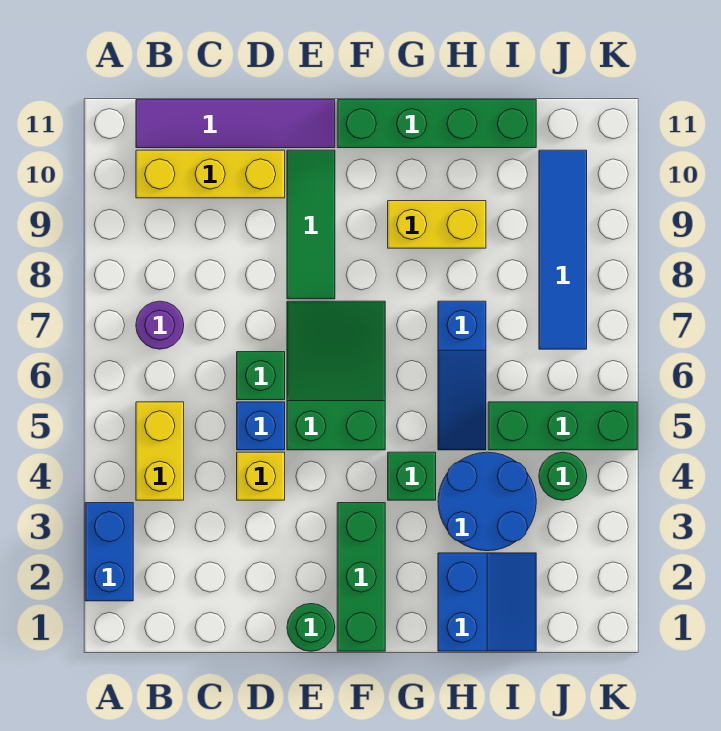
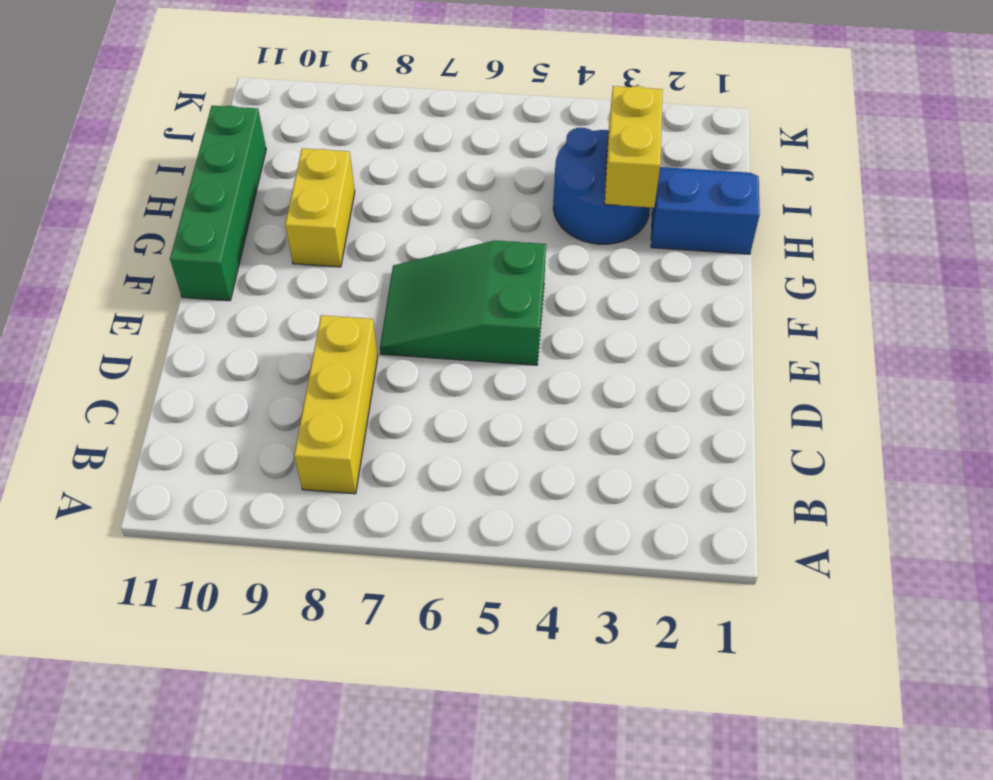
yellow brick B8:D8 level 1 -> yellow brick B10:D10 level 1
yellow brick H3:I3 level 2 -> yellow brick B4:B5 level 1
none -> blue brick A2:A3 level 1
none -> purple round brick B7 level 1
none -> purple tile B11:E11 level 1

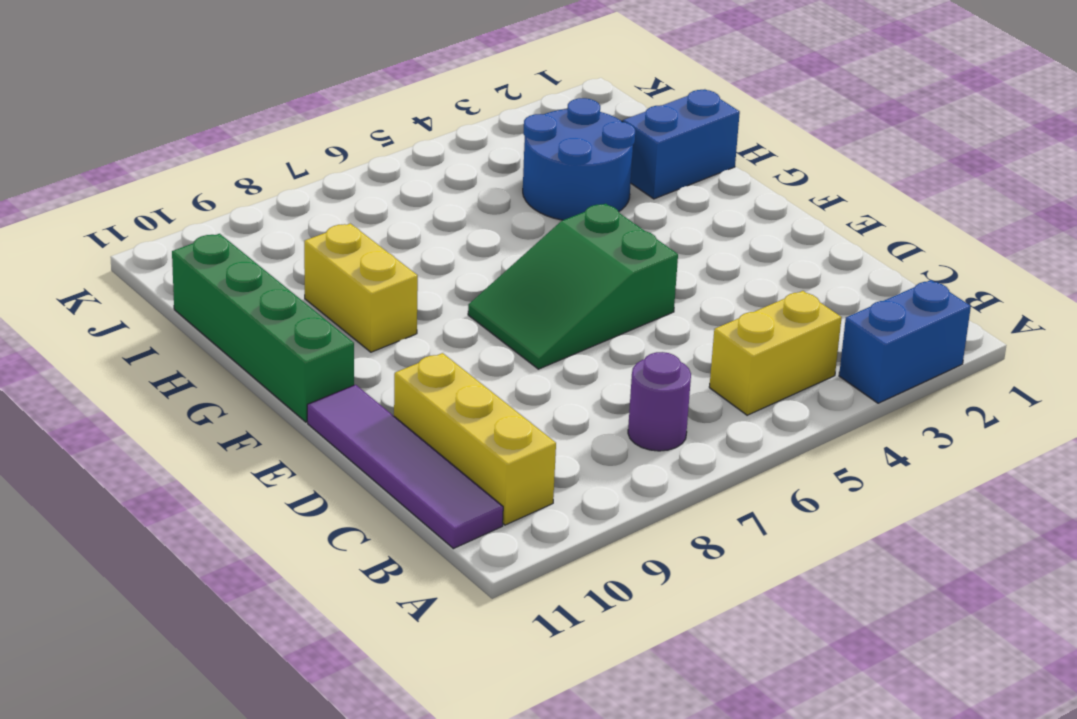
none -> yellow brick D4 level 1
none -> blue brick D5 level 1
none -> green brick D6 level 1

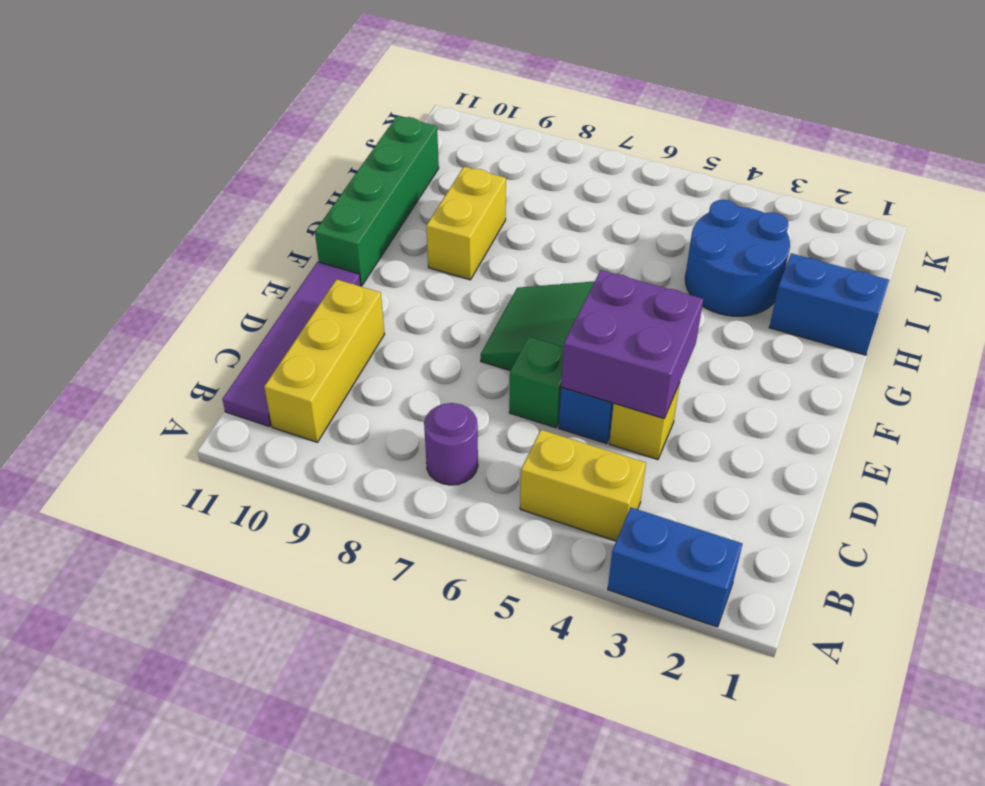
purple brick D4:E5 level 2 -> none
none -> green round brick E1 level 1
none -> green tile E8:E10 level 1
none -> green brick F1:F3 level 1

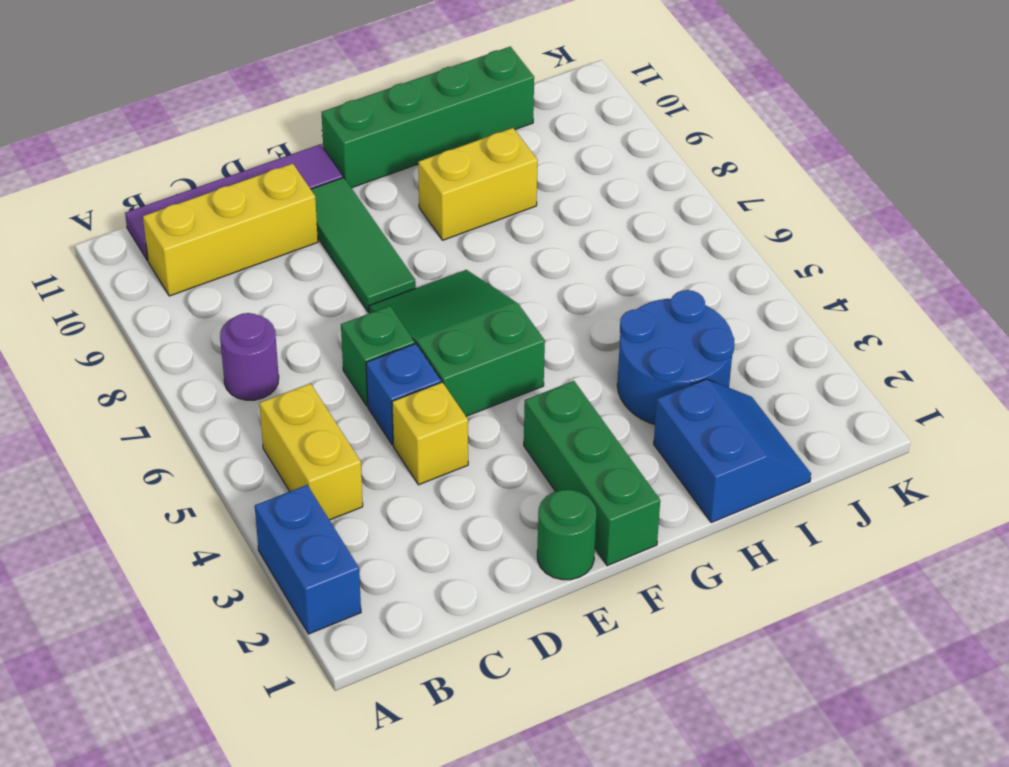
none -> green brick G4 level 1
none -> blue slope H5:H7 level 1 top 7
none -> green brick I5:K5 level 1

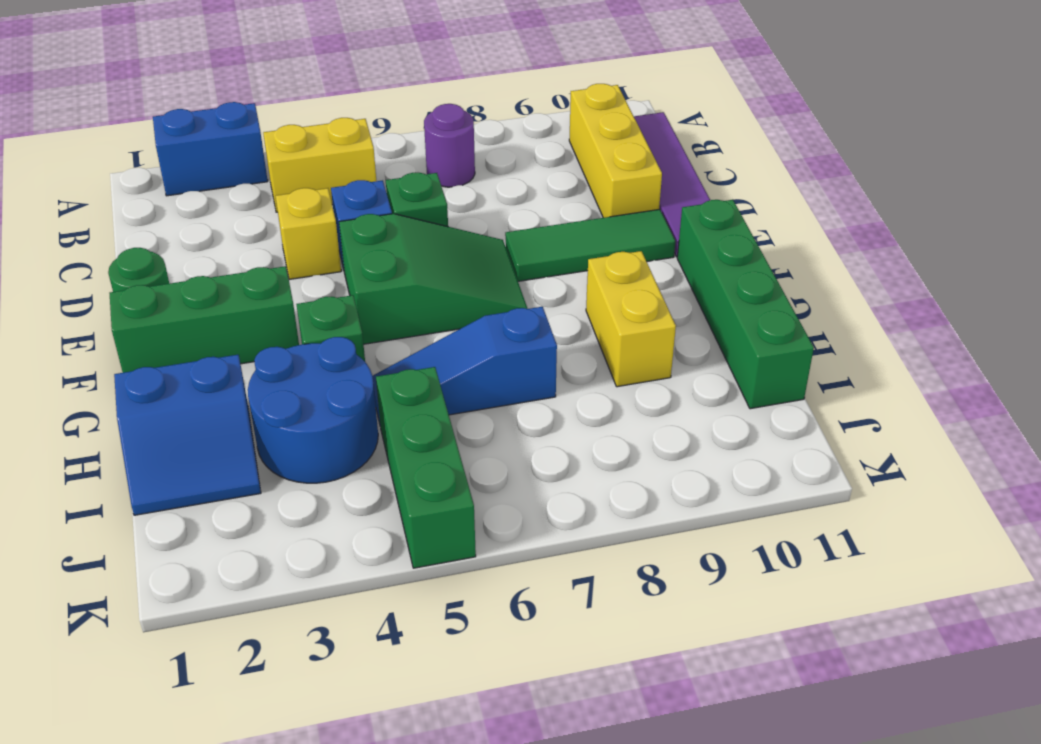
none -> green round brick J4 level 1
none -> blue tile J7:J10 level 1

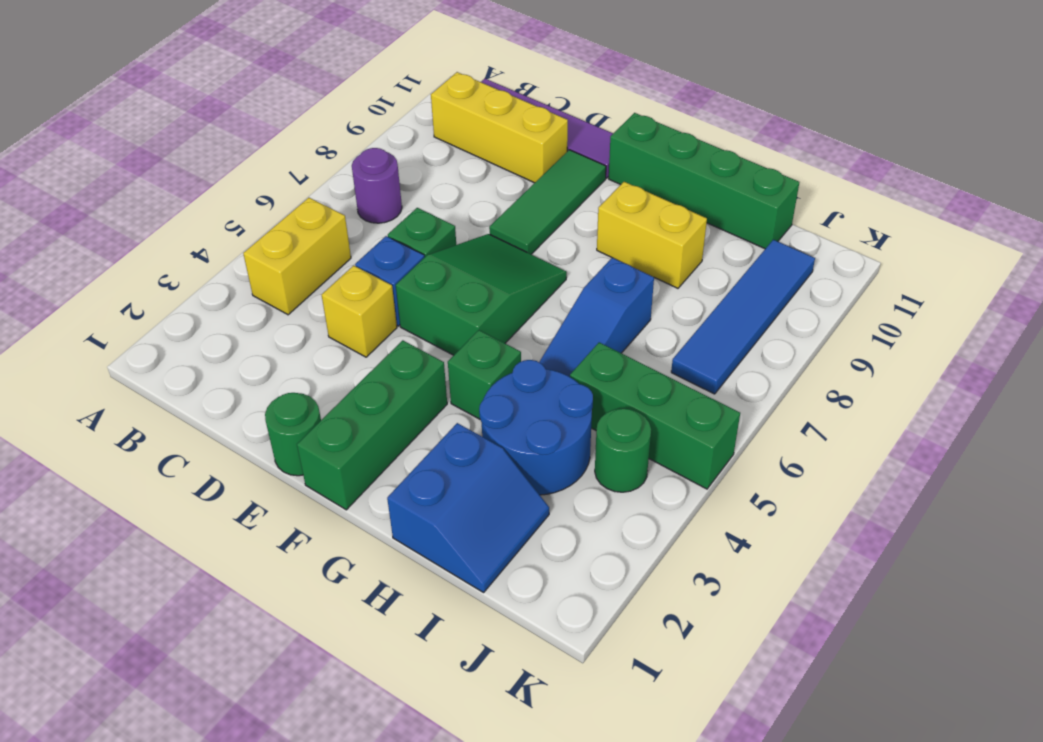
none -> blue brick A2:A3 level 1

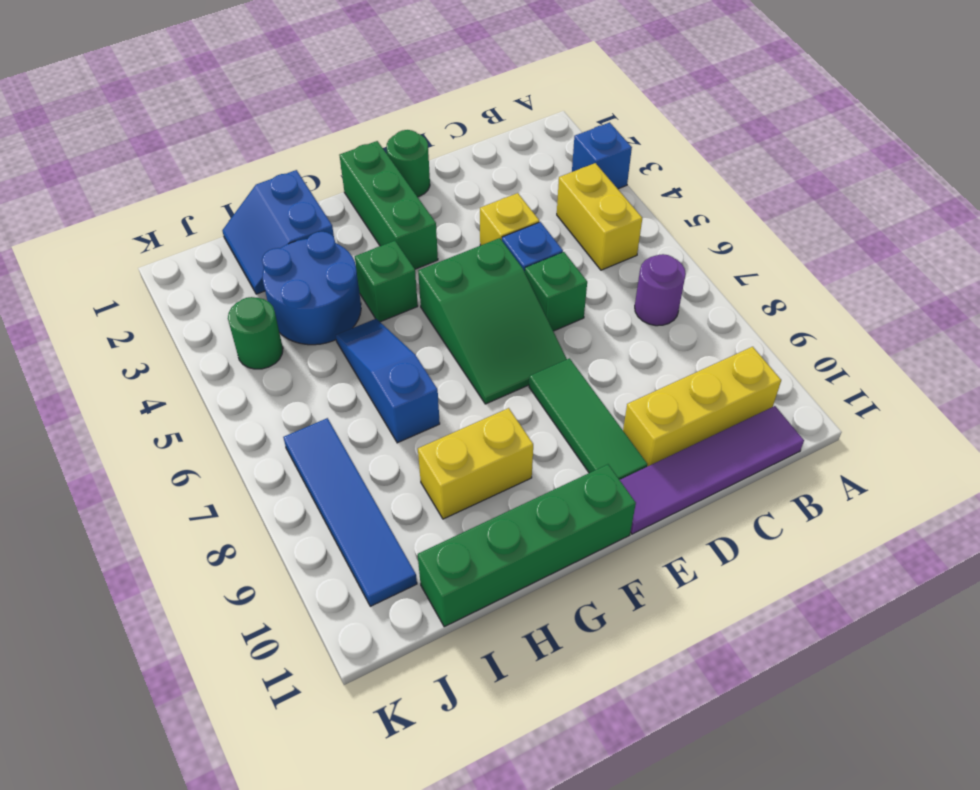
blue brick A3 level 1 -> blue brick A2:A3 level 1
none -> green brick I5:K5 level 1

